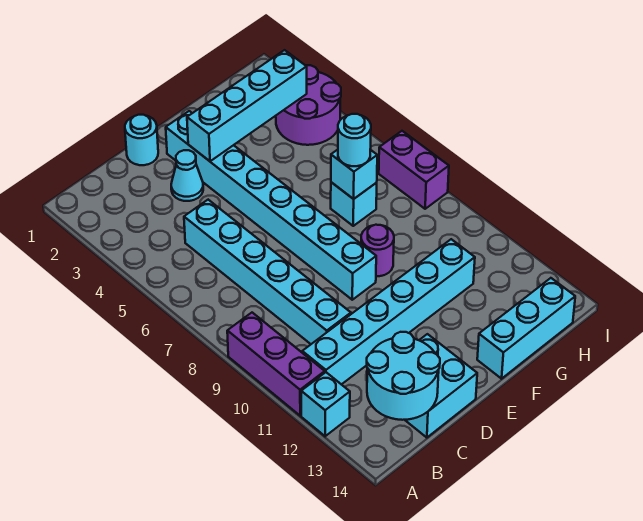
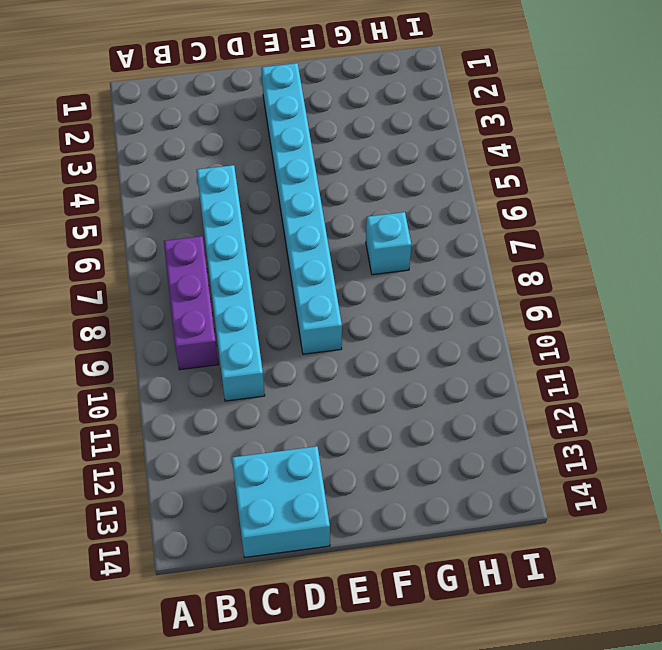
purple brick B7:B9 level 1 -> purple brick A9:A11 level 1
none -> cyan brick A12 level 1
none -> cyan brick B11:G11 level 1
none -> cyan round brick D1 level 1

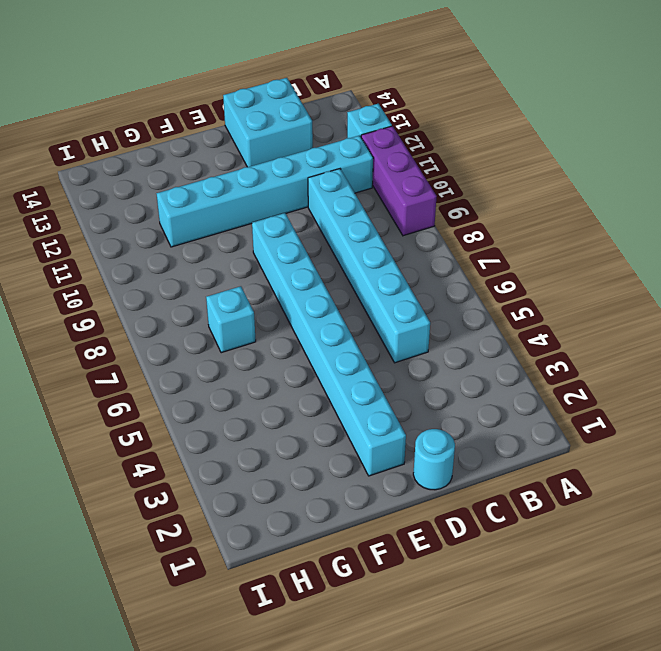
none -> cyan cone D3 level 1
none -> purple round brick F9 level 1
none -> cyan brick F14:H14 level 1

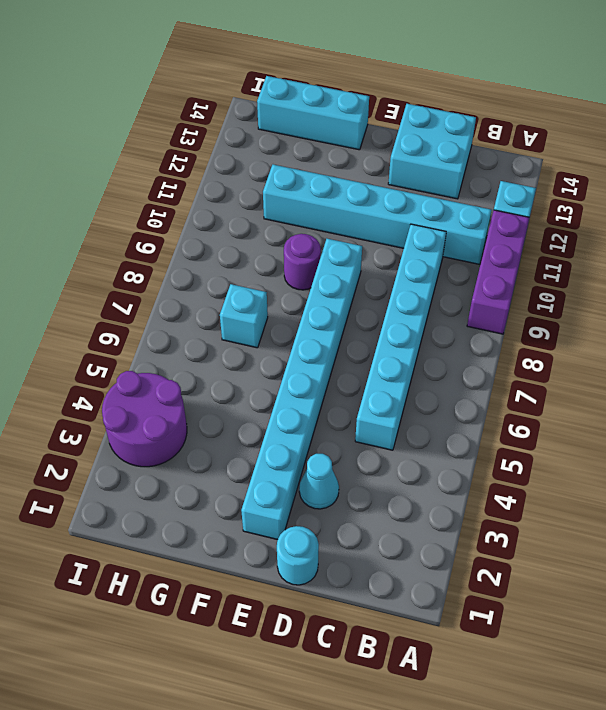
none -> purple brick I7:I8 level 1
none -> cyan round brick B13:C14 level 2
none -> cyan brick E3:H3 level 2

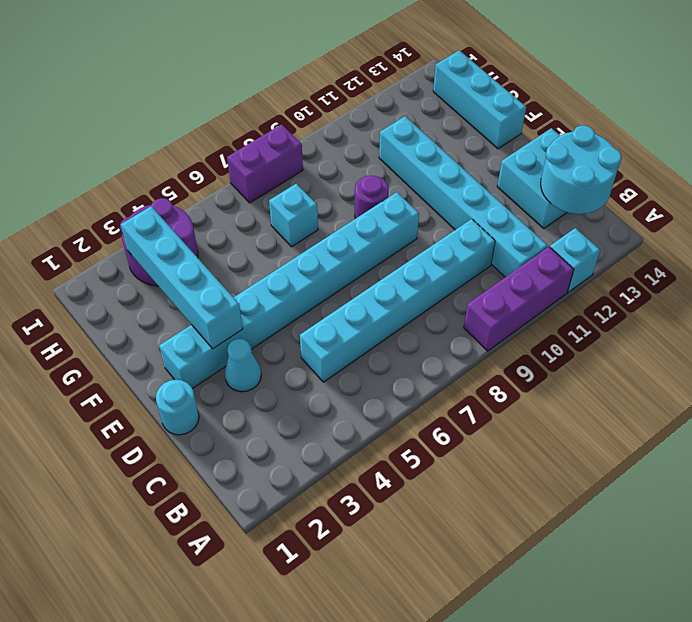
none -> cyan brick G7 level 2
none -> cyan round brick G7 level 3

